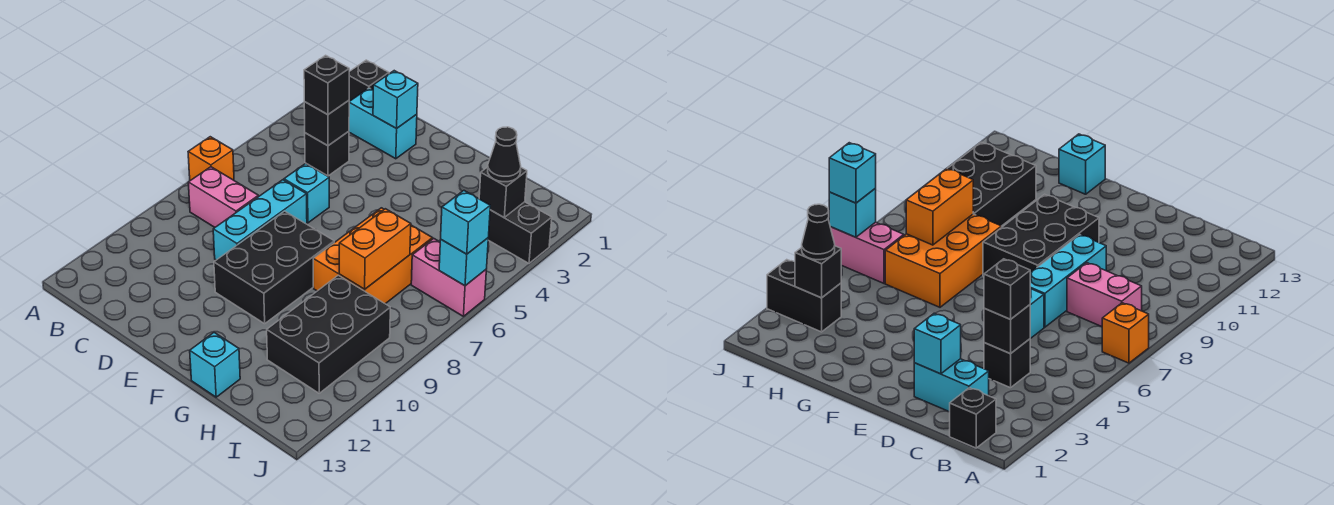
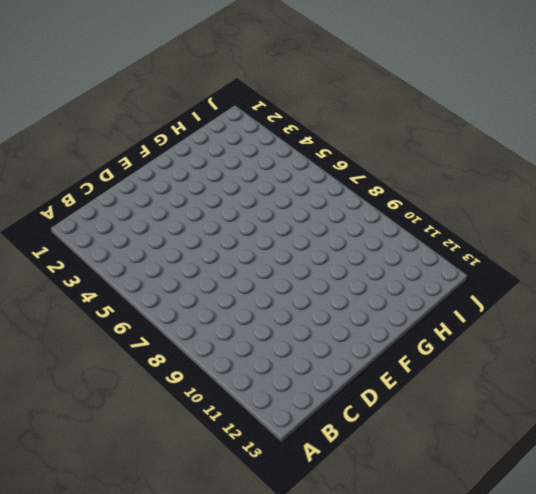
none -> orange brick A7 level 1
none -> black brick B1 level 1
none -> pink brick B8:C8 level 1

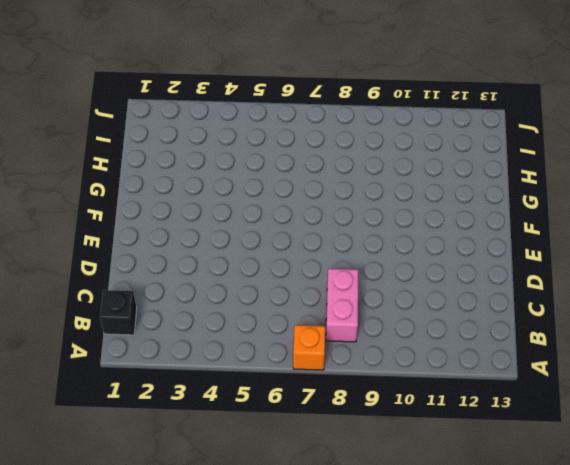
none -> cyan brick C2:D2 level 1
none -> black brick C4 level 1
none -> cyan brick D6 level 1

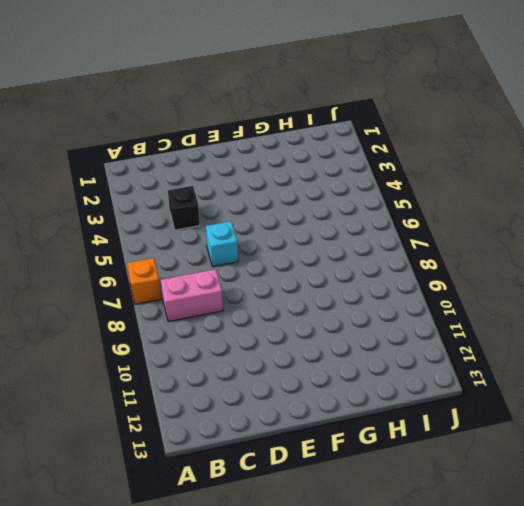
none -> black brick B1 level 1
none -> cyan brick C2:D2 level 1
none -> cyan brick D7:D9 level 1

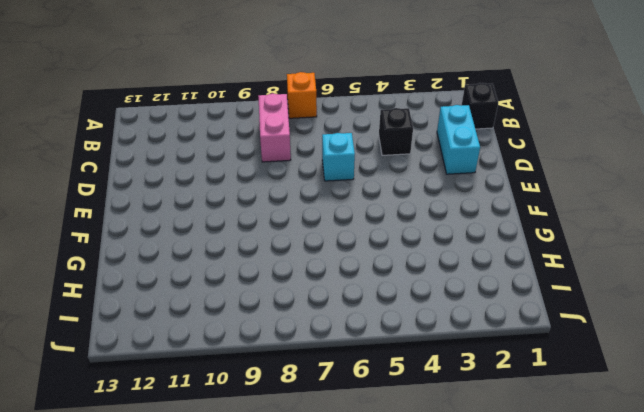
none -> cyan brick D7:D9 level 1
none -> black brick E8:F10 level 1
none -> orange brick G6:H8 level 1

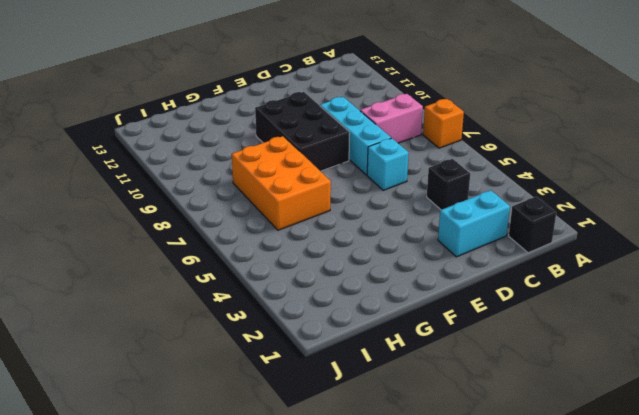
none -> cyan brick G13 level 1
none -> black brick H9:I11 level 1
none -> black brick I3:J3 level 1

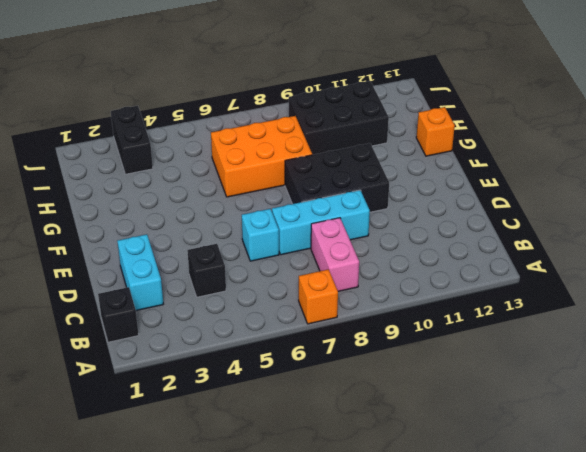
orange brick G13 level 1 -> cyan brick G13 level 1
none -> pink brick I6:J6 level 1
none -> black brick C4 level 2
none -> cyan brick D2 level 2

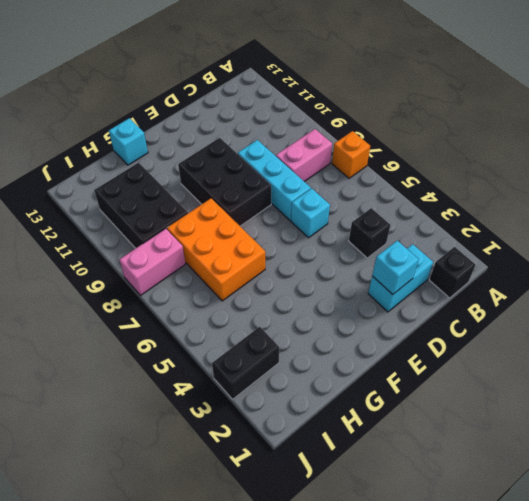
pink brick I8:J8 level 1 -> pink brick I6:J6 level 1
none -> black brick C4 level 2
none -> orange brick H7:H8 level 2
none -> black brick I3 level 2

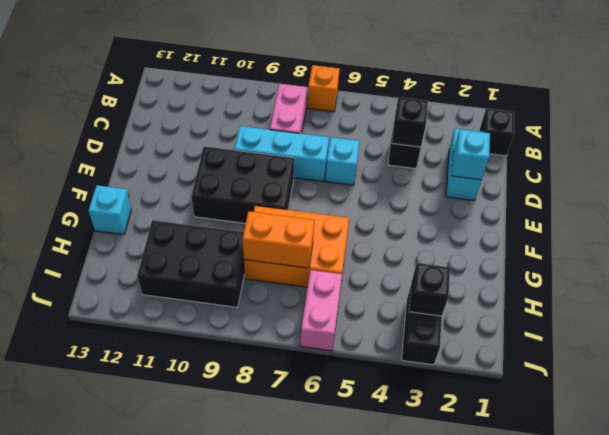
none -> cyan brick J6 level 2
none -> black brick C4 level 3
none -> black cone I3 level 3

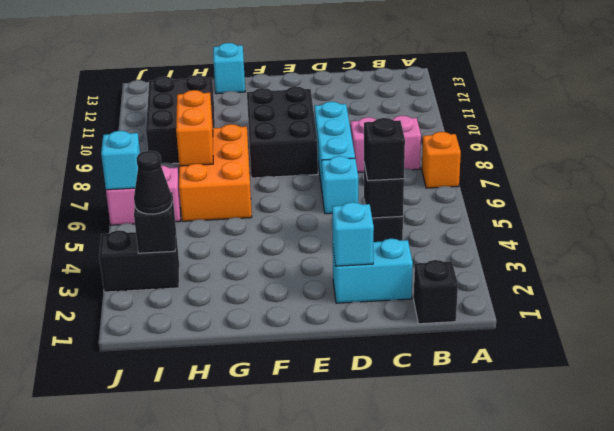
none -> cyan brick J6 level 3

